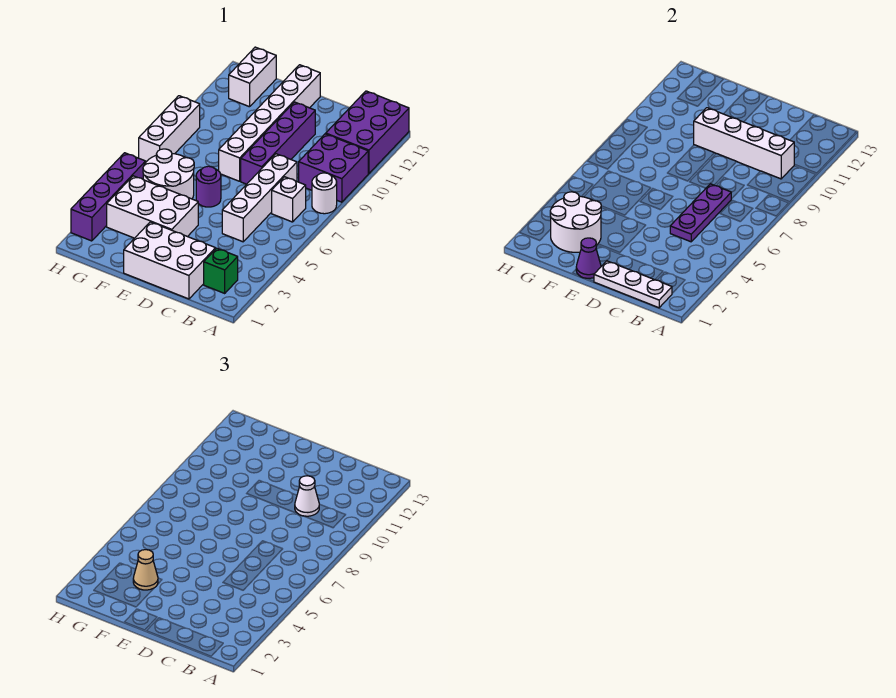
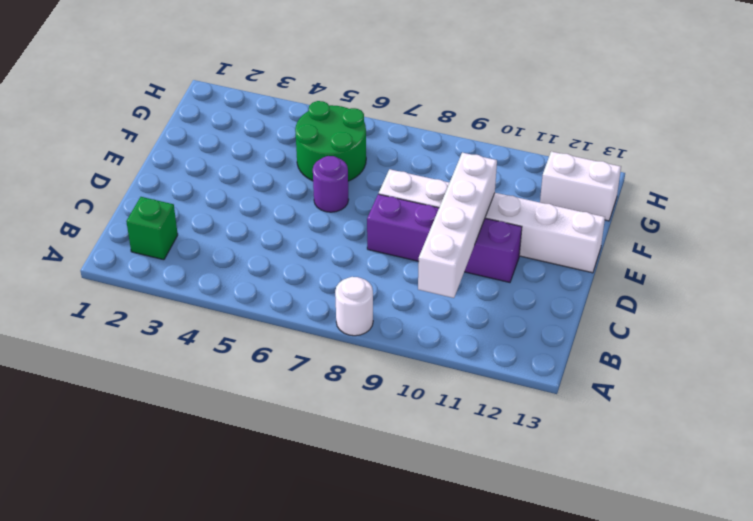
green round brick F5:G6 level 1 -> white round brick F5:G6 level 1
none -> purple brick A9:B10 level 1
none -> purple brick A11:B13 level 1
none -> white brick B7 level 1

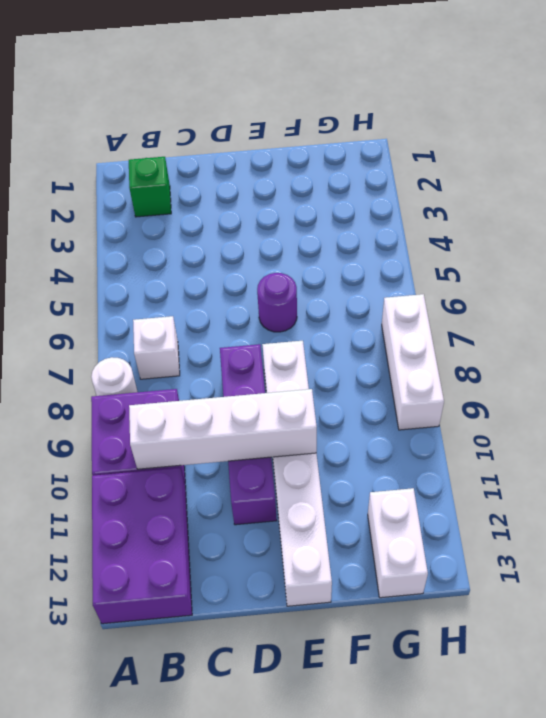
none -> white brick C1:E2 level 1
none -> white brick C5:C8 level 1
none -> white brick E3:G4 level 1

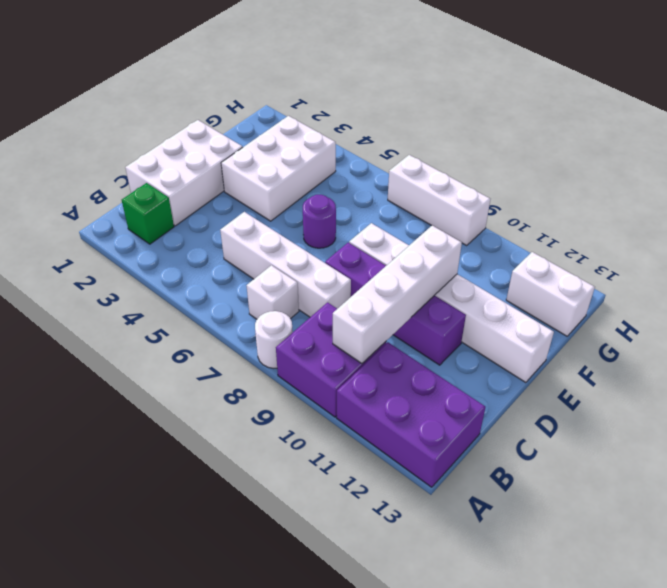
none -> white round brick F5:G6 level 1
none -> purple brick H2:H5 level 1
none -> white plate B1:D1 level 2

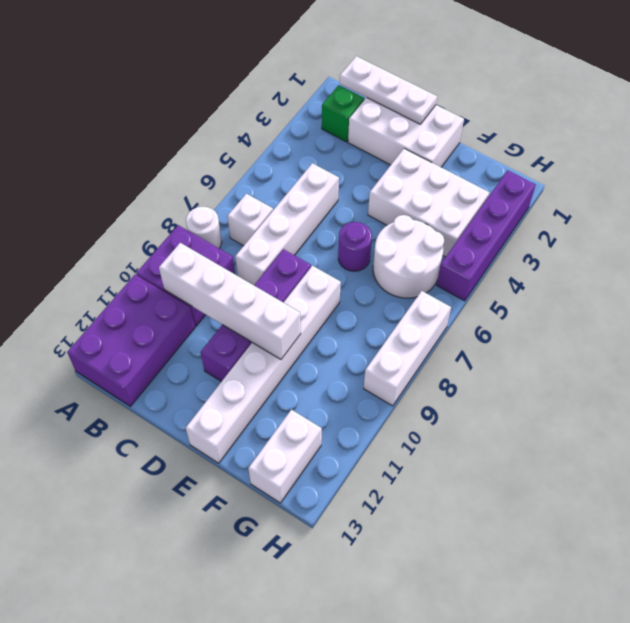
none -> purple plate C5:C7 level 2
none -> purple cone E1 level 2
none -> white round brick F2:G3 level 2

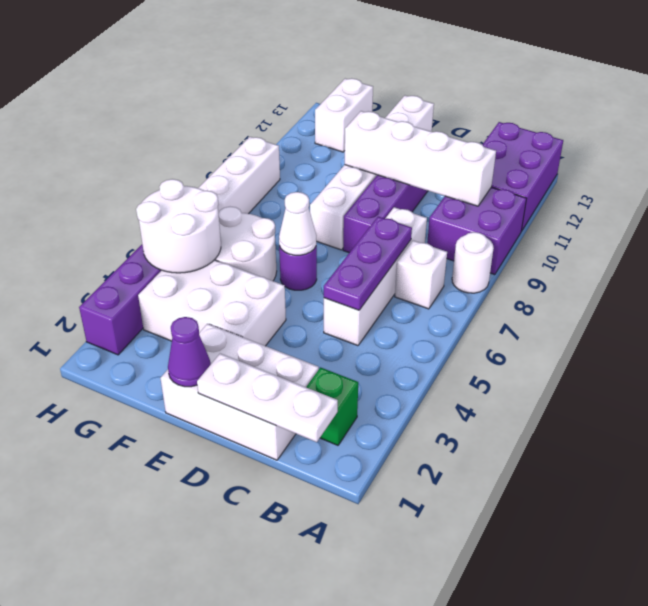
white cone E6 level 2 -> white cone C10 level 3
white round brick G4:H5 level 2 -> white round brick F2:G3 level 2
none -> tan cone F3 level 3

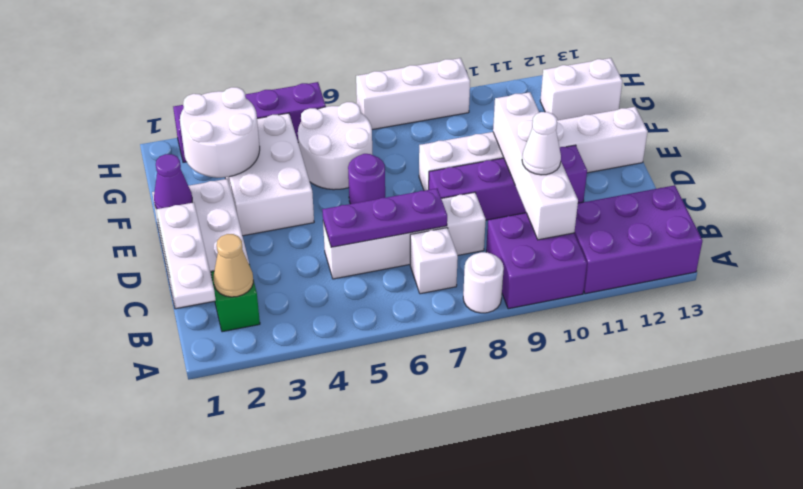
tan cone B2 level 2 -> tan cone F3 level 3

